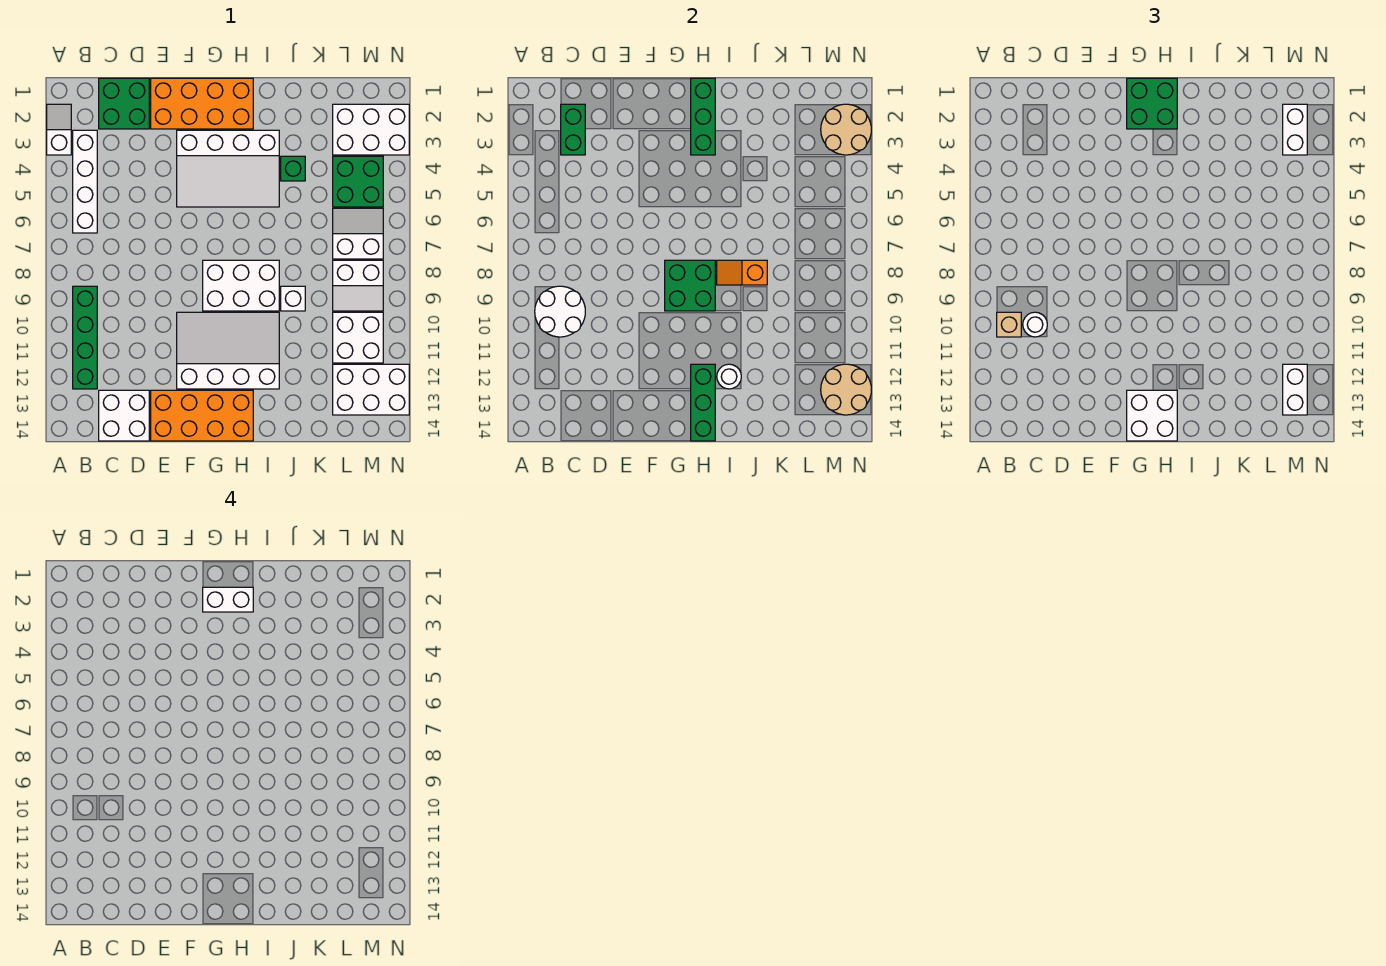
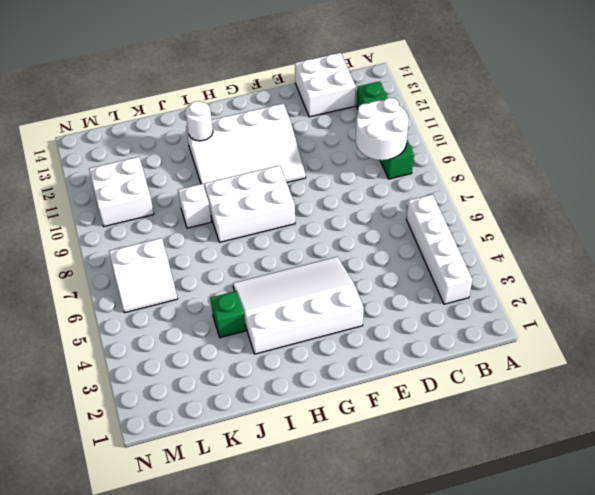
none -> white slope A2:A3 level 1 top 3
none -> green brick C1:D2 level 1
none -> orange brick E1:H2 level 1
none -> orange brick E13:H14 level 1

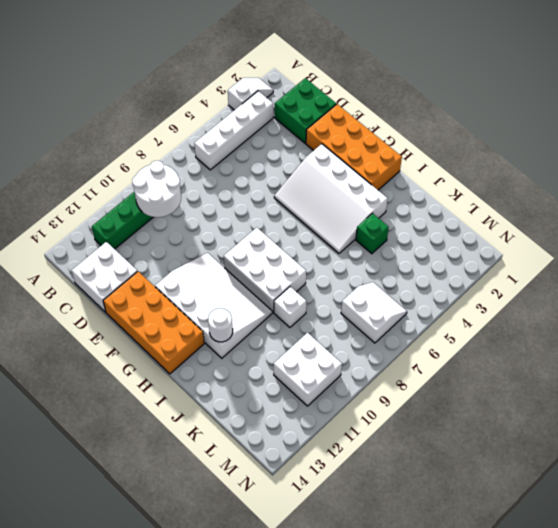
none -> white brick L2:N3 level 1
none -> green brick L4:M5 level 1
none -> white slope L8:M9 level 1 top 8
none -> white brick L12:N13 level 1

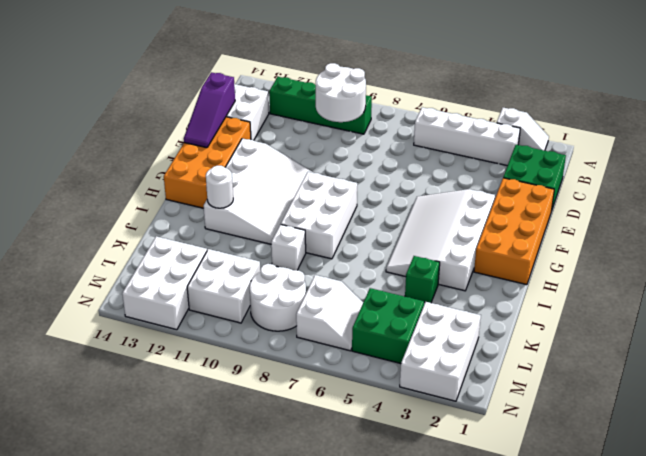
purple slope D14:F14 level 2 top D -> none
white round brick L8:M9 level 1 -> white slope L8:M9 level 1 top 8
none -> green brick C2:C3 level 2
none -> green brick G8:H9 level 2
none -> green brick H1:H3 level 2
none -> green brick H12:H14 level 2

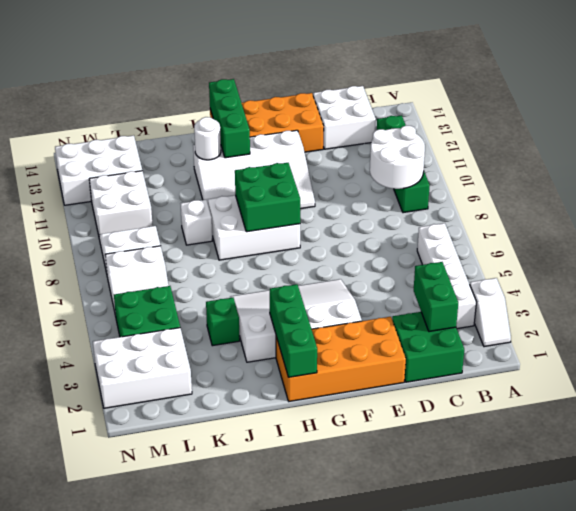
none -> orange slope I8:J8 level 2 top J
none -> tan round brick M2:N3 level 2
none -> tan round brick M12:N13 level 2
none -> tan brick B10 level 3

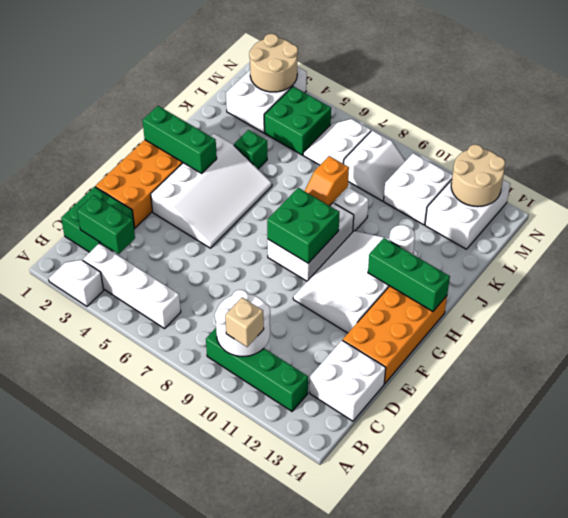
none -> white round brick C10 level 3
none -> green brick G1:H2 level 3
none -> white brick G13:H14 level 3
none -> white brick M2:M3 level 3

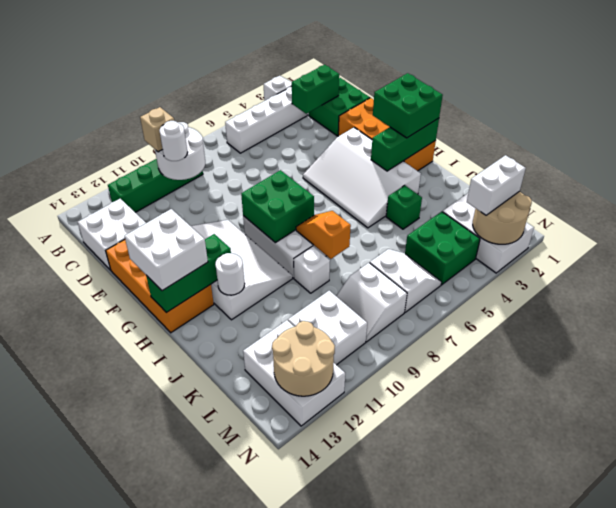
none -> white brick M12:M13 level 3
none -> white brick G2:H2 level 4

